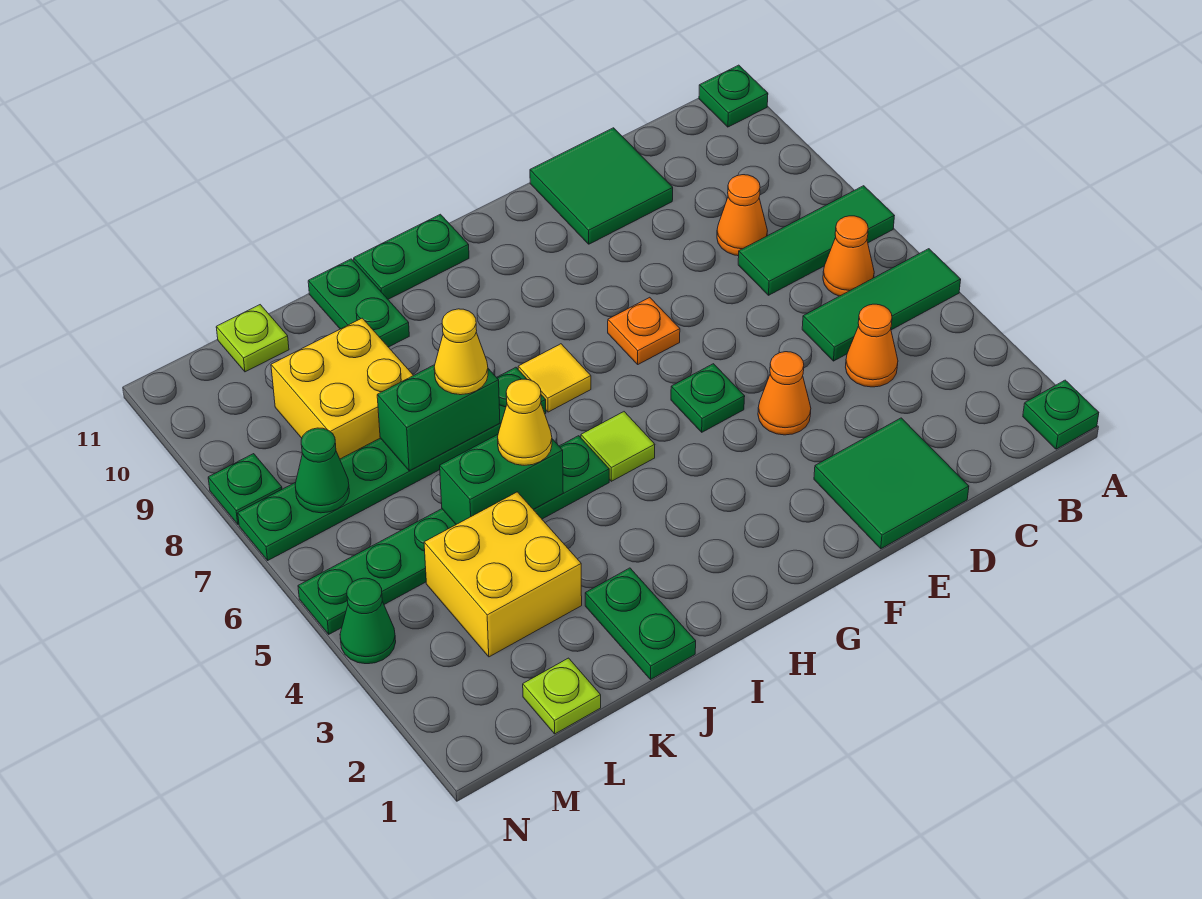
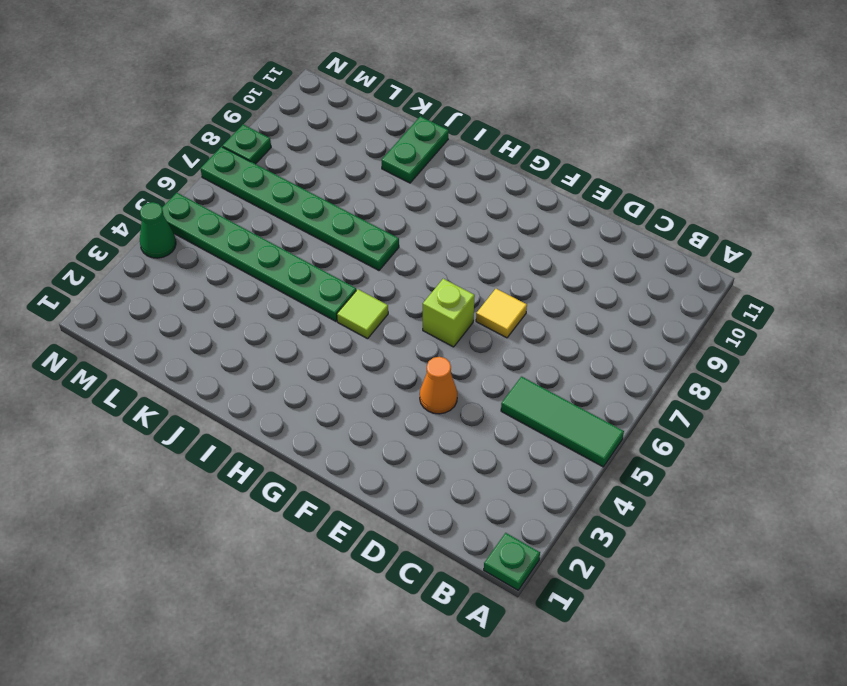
yellow tile E7 level 1 -> yellow tile H7 level 1
lime brick F6 level 1 -> none
none -> green tile A7:C7 level 1
none -> green plate A11 level 1
none -> orange cone B6 level 1
none -> orange cone C4 level 1

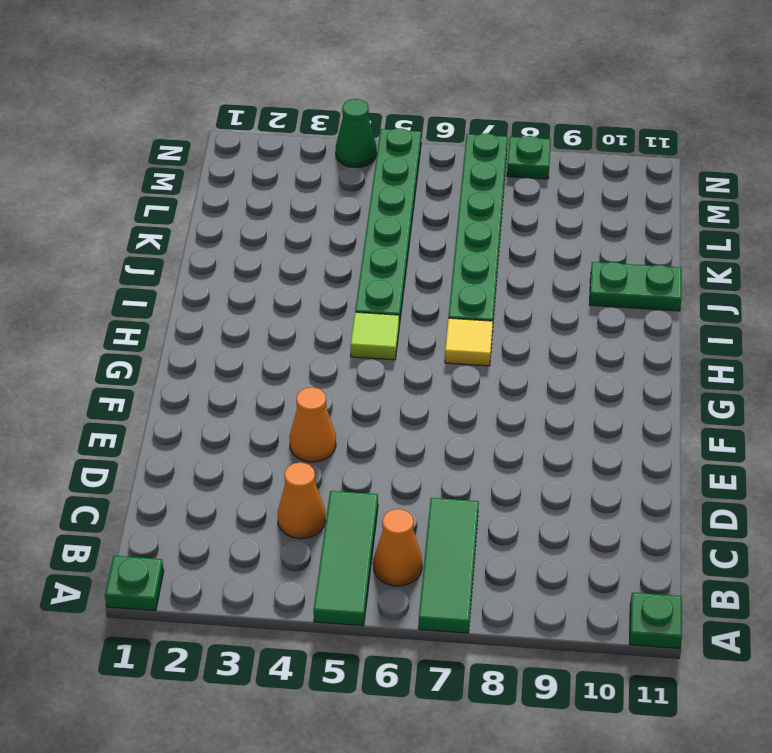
none -> orange cone C8 level 1
none -> green tile D1:E2 level 1
none -> green tile D10:E11 level 1
none -> green plate F5 level 1

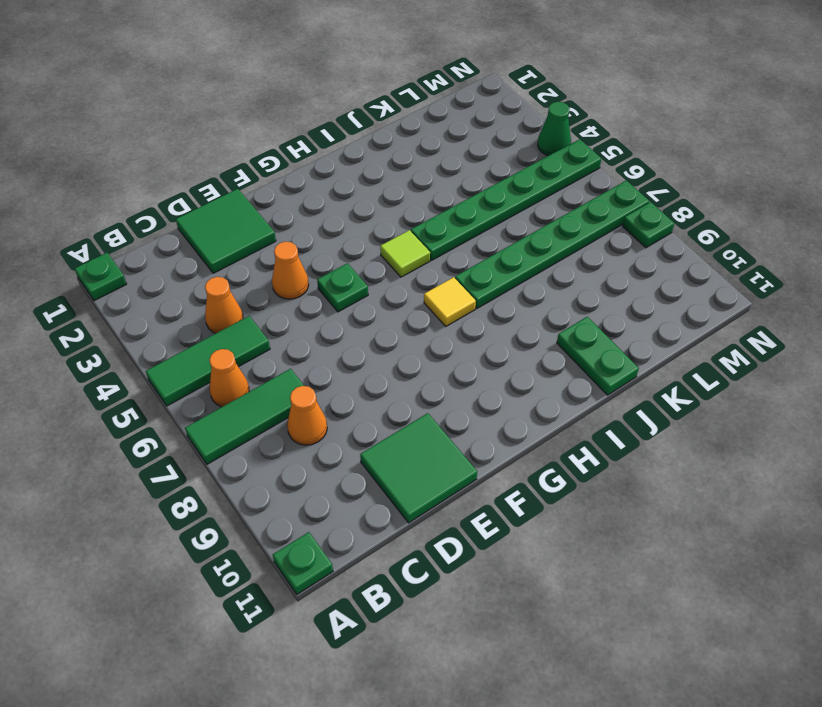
none -> orange plate F7 level 1
none -> green plate H11:I11 level 1
none -> green plate J1:J2 level 1
none -> yellow brick K3:L4 level 1

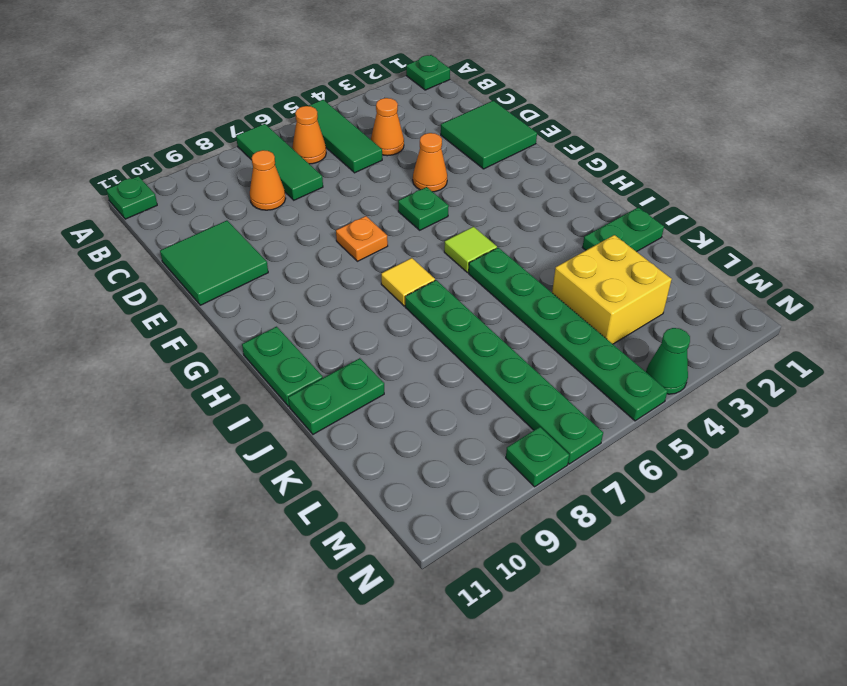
none -> yellow brick K8:L9 level 1
none -> lime plate L1 level 1
none -> lime plate L11 level 1
none -> green brick J5:K5 level 2

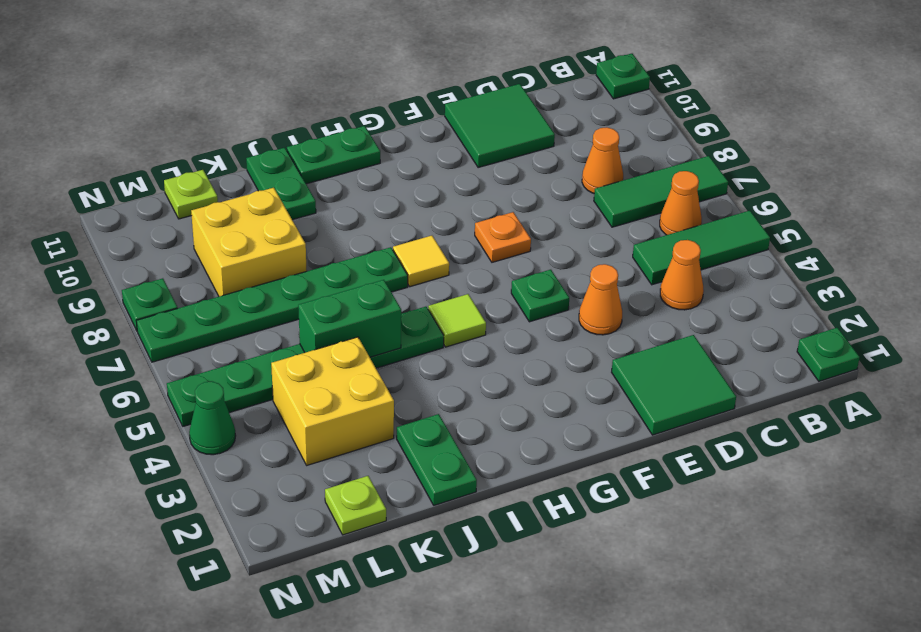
none -> green brick J7:K7 level 2
none -> green cone M7 level 2
none -> yellow cone J5 level 3
none -> yellow cone J7 level 3

